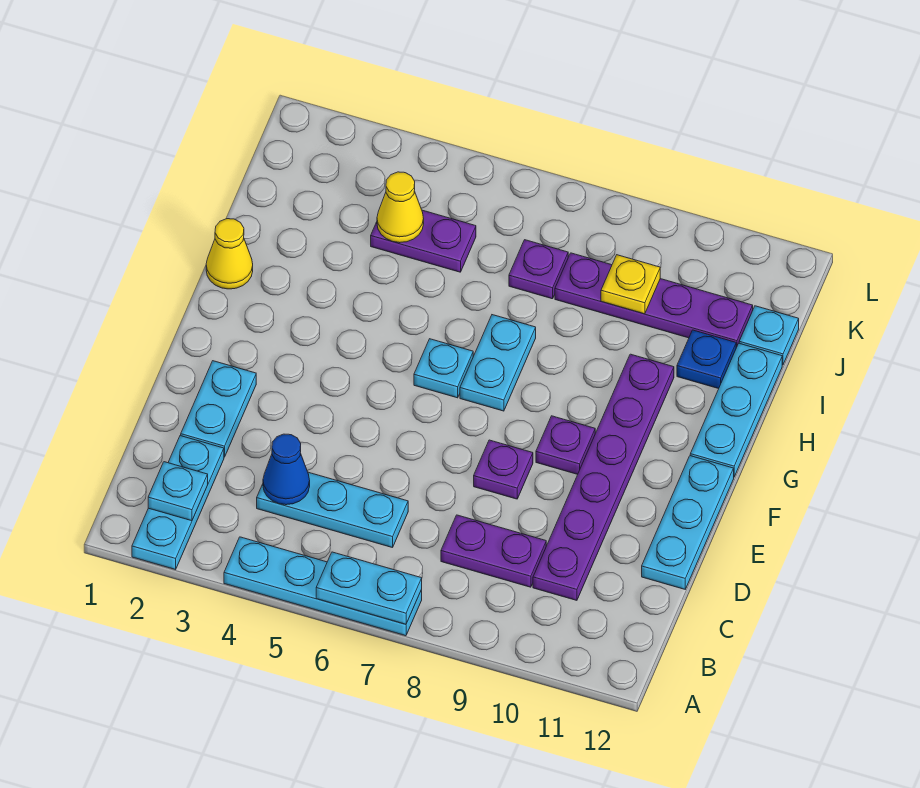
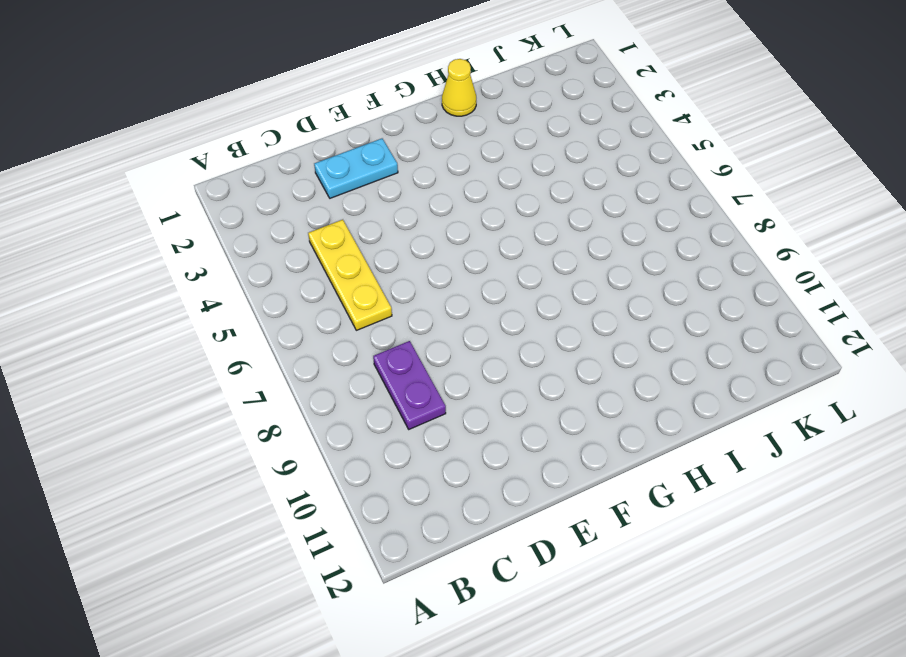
yellow plate C4:C6 level 1 -> cyan plate C4:C6 level 1
none -> cyan plate A2:C2 level 1
none -> cyan plate A4:A7 level 1
none -> purple plate C10:H10 level 1

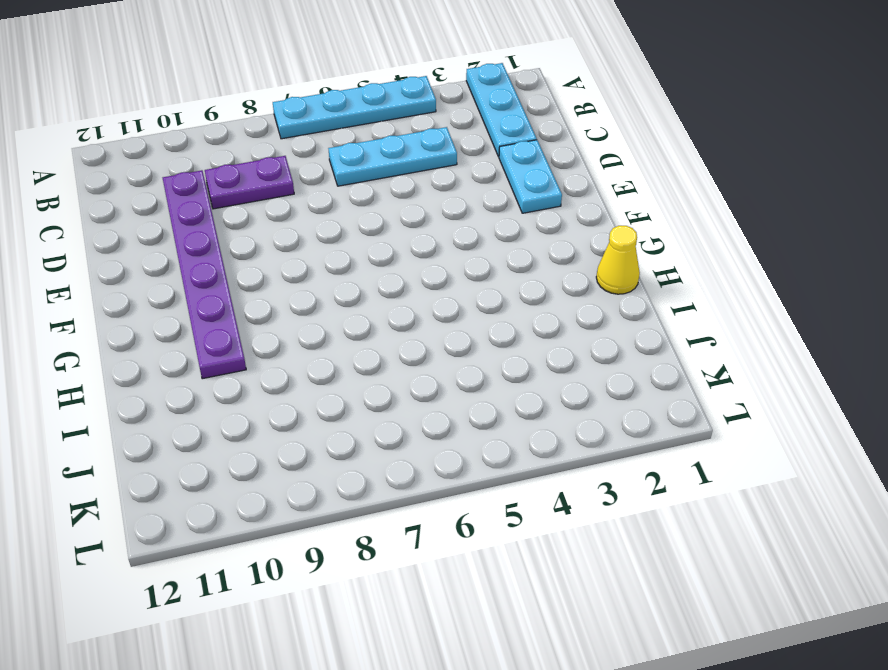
none -> cyan plate D12:F12 level 1
none -> purple plate E8 level 1
none -> purple plate F9 level 1

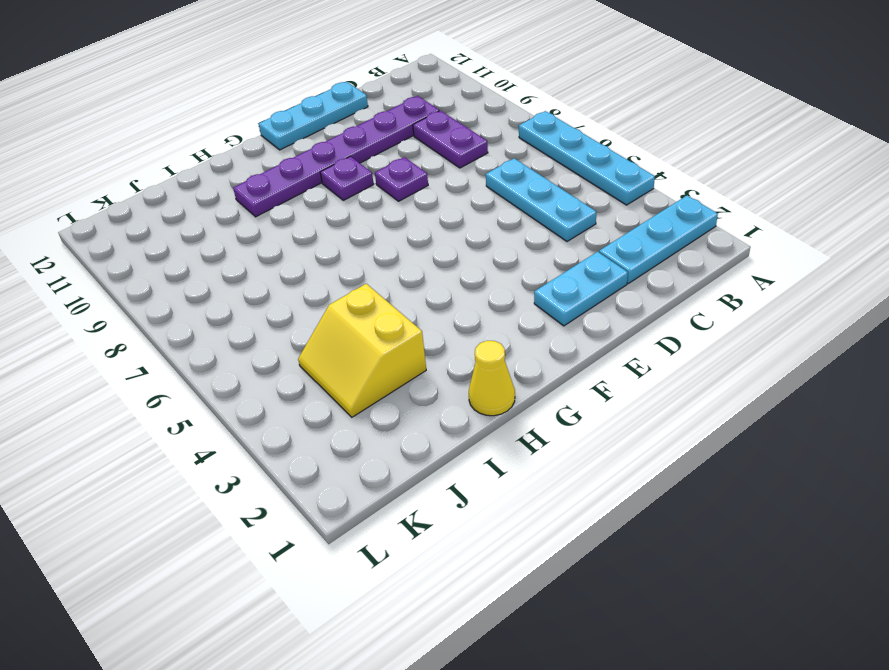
yellow slope I3:J4 level 1 top I -> purple plate J4:J5 level 1
none -> cyan plate G6 level 1
none -> cyan plate G7:H7 level 1
none -> cyan plate G12:I12 level 1

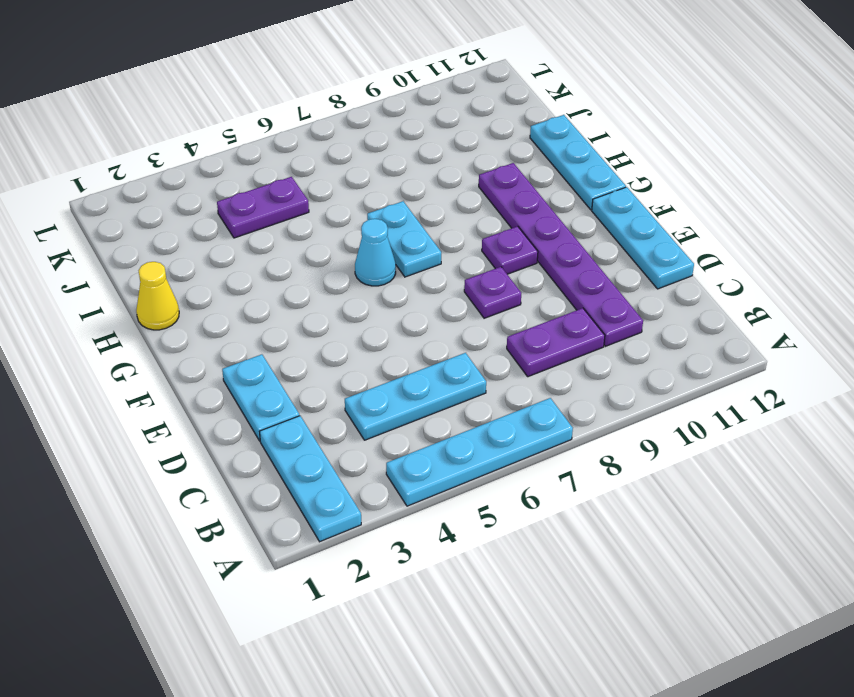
cyan cone G6 level 1 -> cyan plate G6 level 1
none -> blue plate I11 level 1
none -> purple plate J7 level 1
none -> purple plate J8:J11 level 1

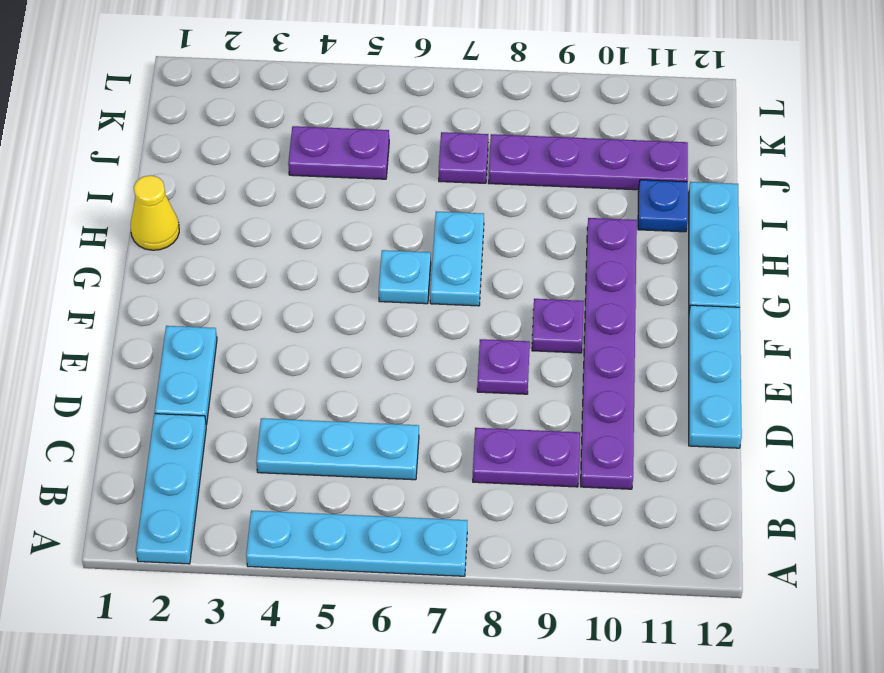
none -> cyan plate J12 level 1
none -> cyan plate A6:A7 level 2
none -> cyan plate B2 level 2

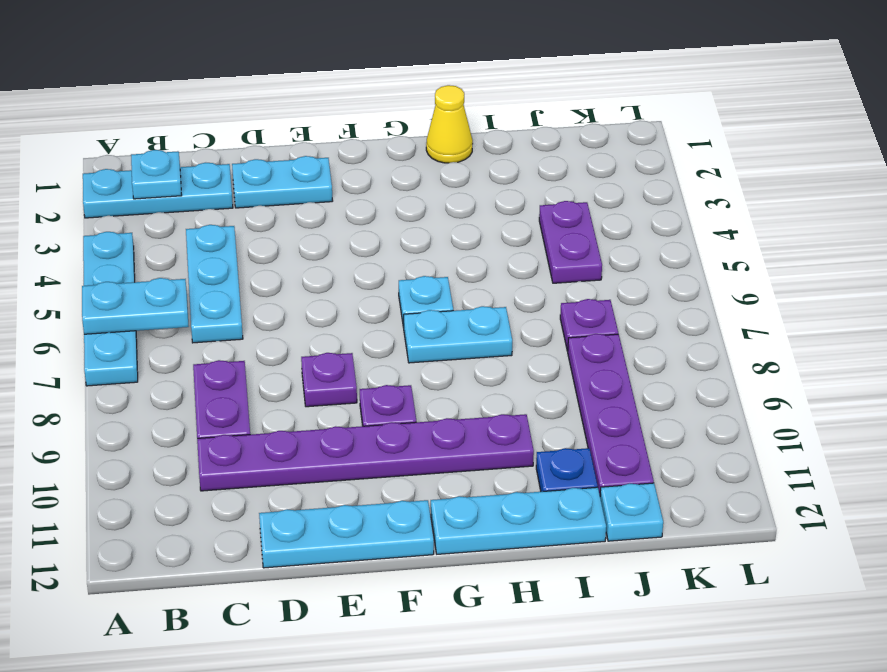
cyan plate A6:B6 level 2 -> cyan plate A6:A7 level 2
none -> blue cone C4 level 2
none -> yellow cone J4 level 2
none -> yellow plate J9 level 2

